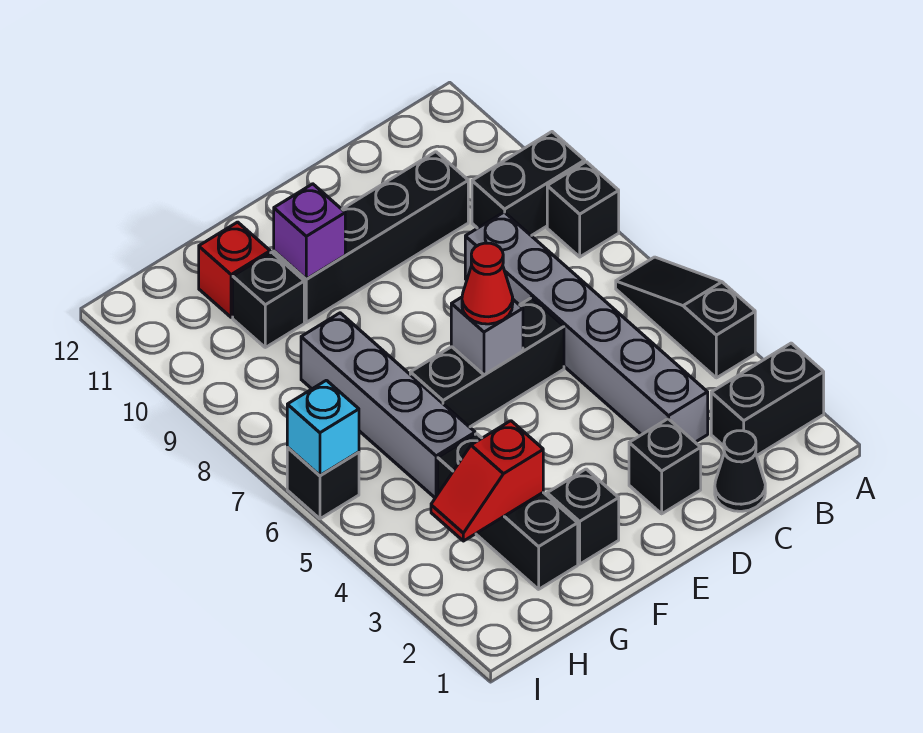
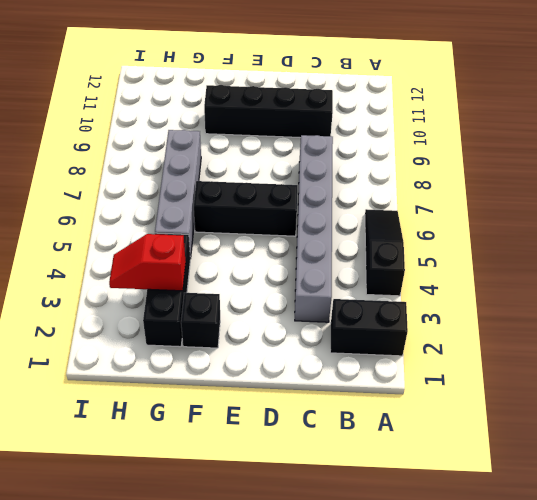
none -> black brick A8 level 1
none -> black brick A9:B9 level 1
none -> black cone C1 level 1

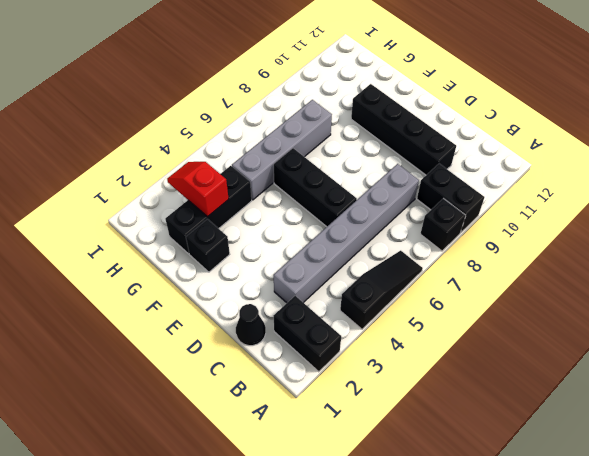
none -> black brick D2 level 1
none -> black brick G10 level 1
none -> red brick G11 level 1

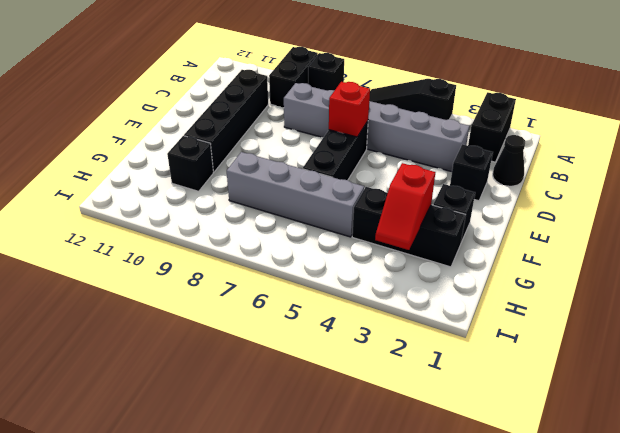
red brick D6 level 2 -> red brick G11 level 1
none -> black brick I6 level 1
none -> grey brick E6 level 2
none -> purple brick F10 level 2

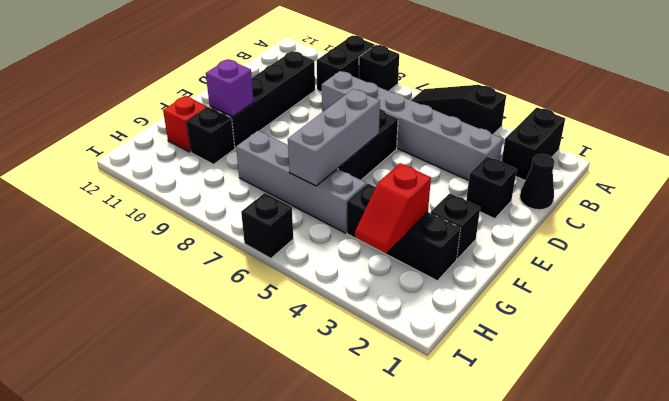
grey brick E6:G6 level 2 -> grey brick E6 level 2
none -> cyan brick I6 level 2
none -> red cone E6 level 3

